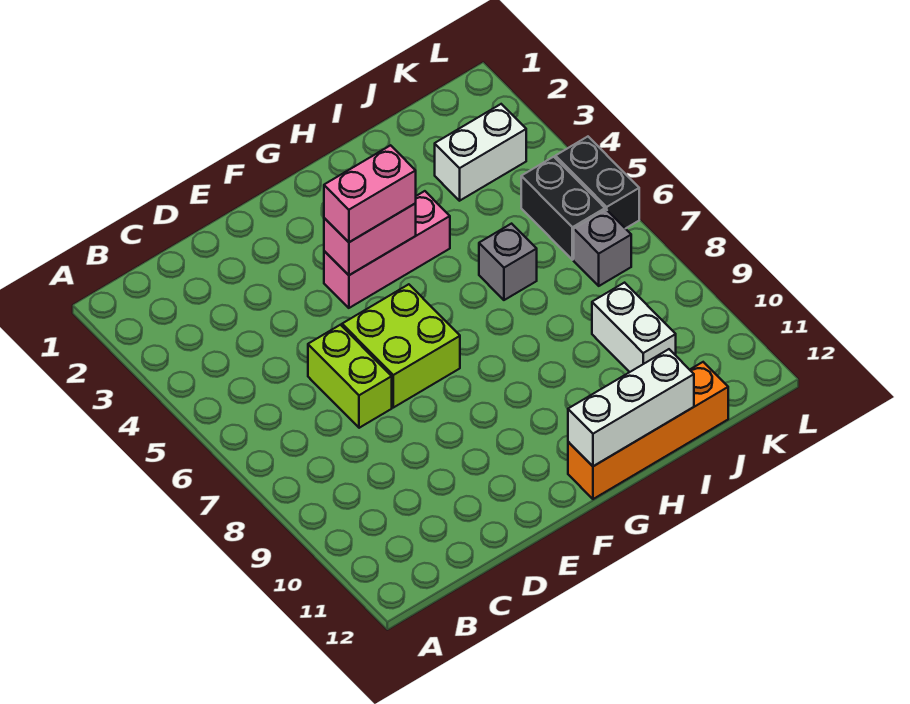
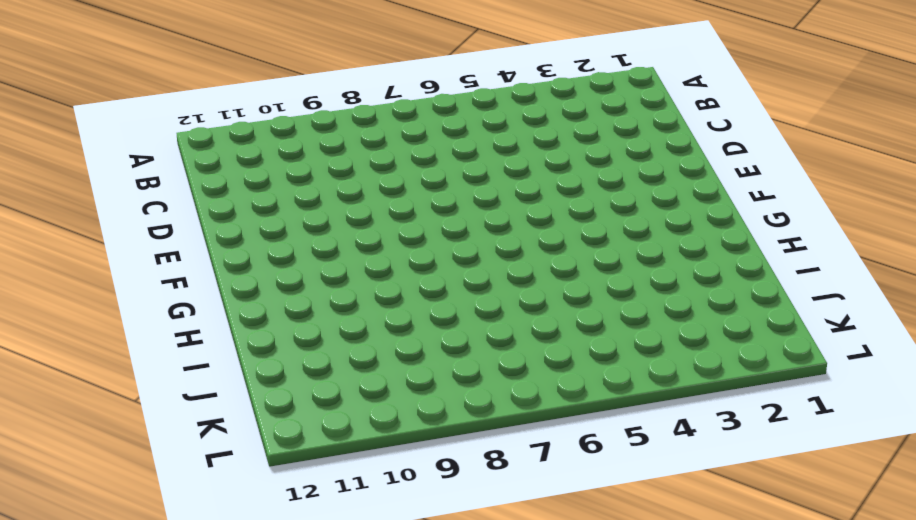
none -> lime brick D6:D7 level 1
none -> lime brick E6:F7 level 1
none -> pink brick F4:H4 level 1

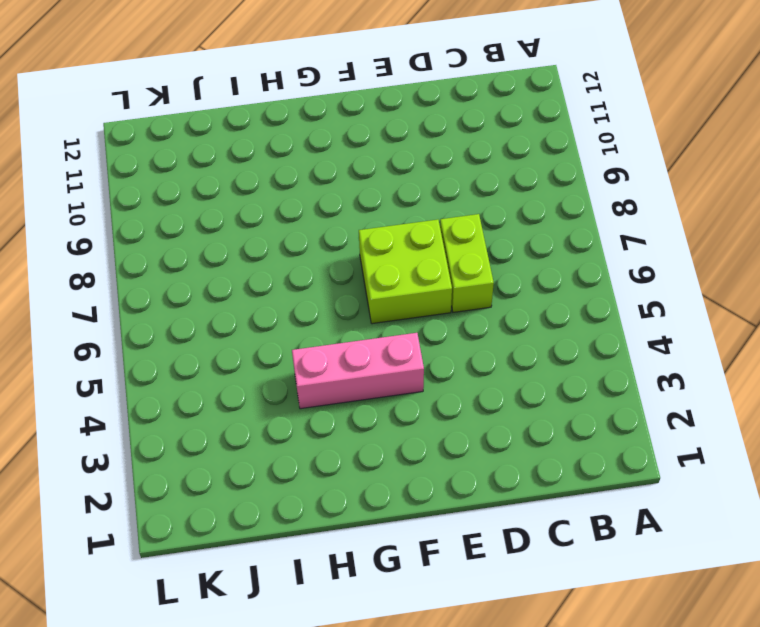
none -> orange brick G12:J12 level 1
none -> grey brick I6 level 1
none -> white brick J3:K3 level 1

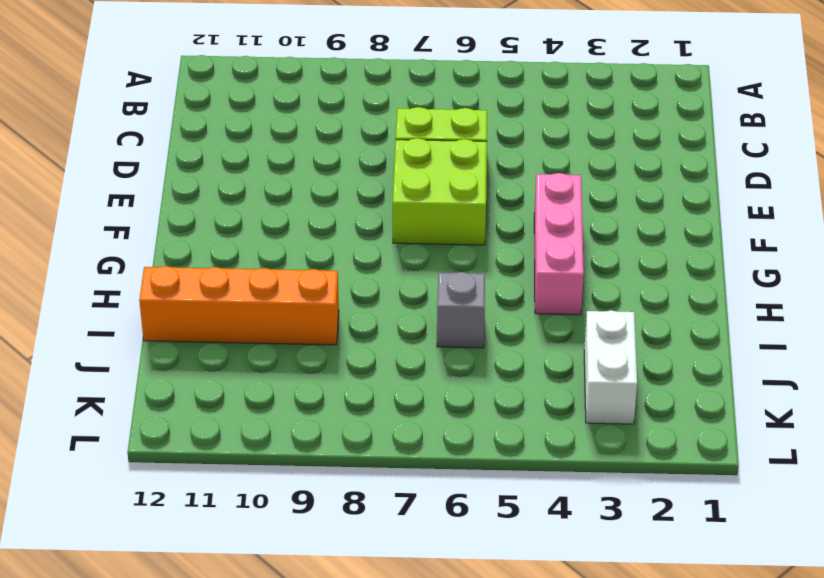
orange brick I9:I12 level 1 -> orange brick G12:J12 level 1
none -> white brick J9:J10 level 1
none -> black brick K5:K6 level 1
none -> grey brick K7 level 1

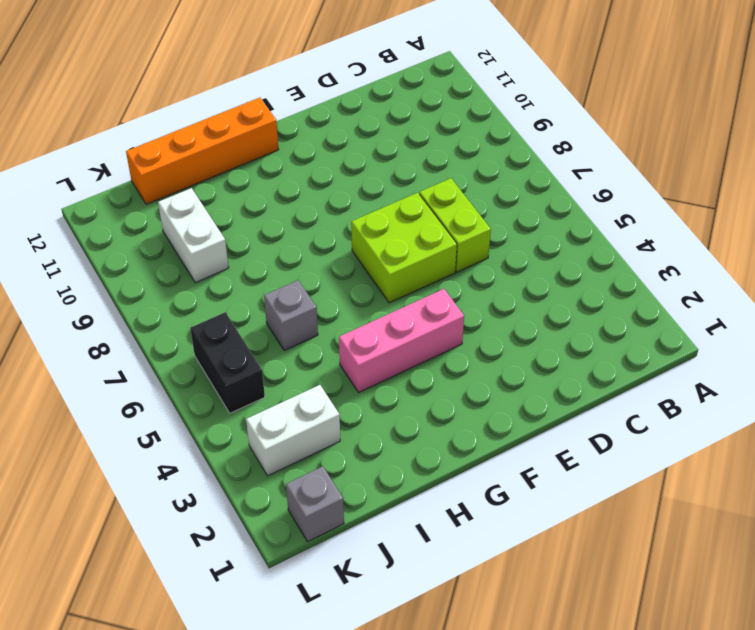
grey brick K1 level 1 -> grey brick K7 level 1
none -> black brick L5:L6 level 1
none -> pink brick F4:G4 level 2
none -> white brick G12:I12 level 2

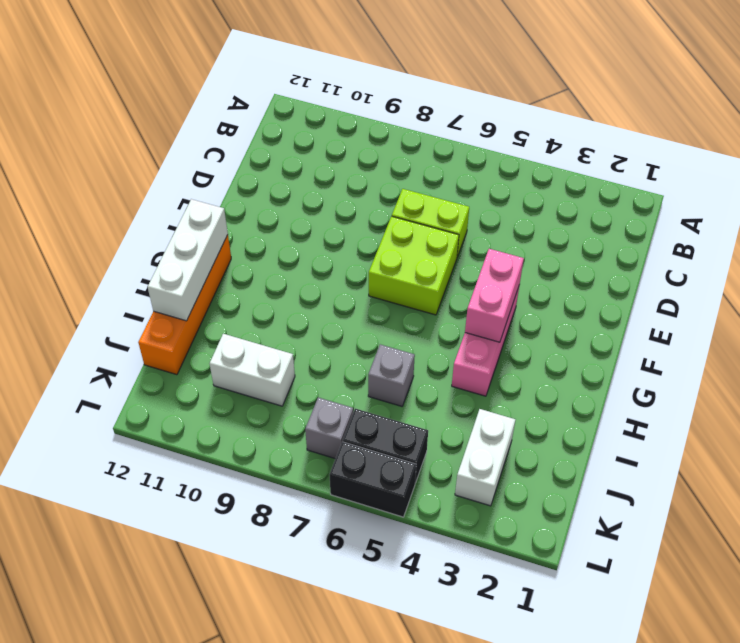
none -> pink brick F4:G4 level 3

